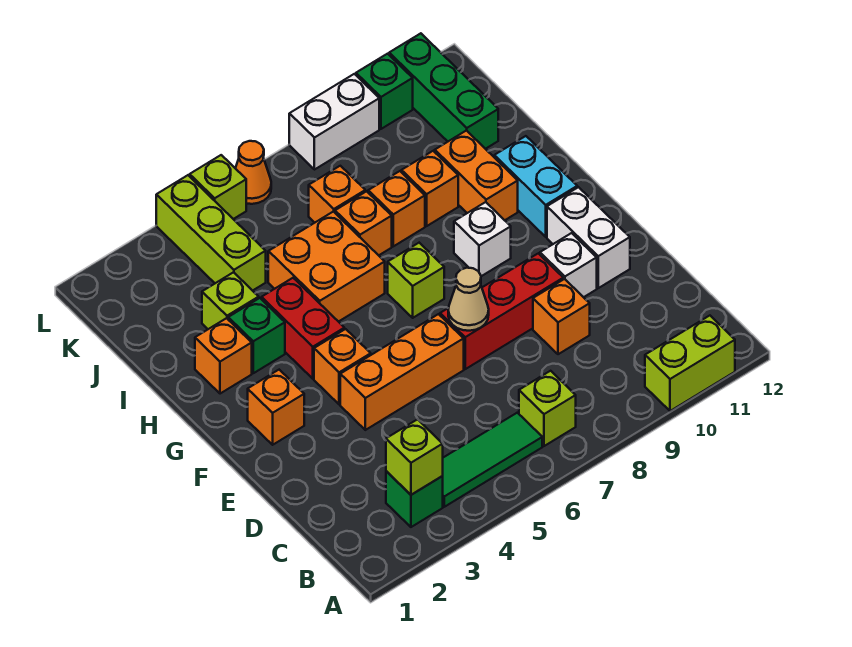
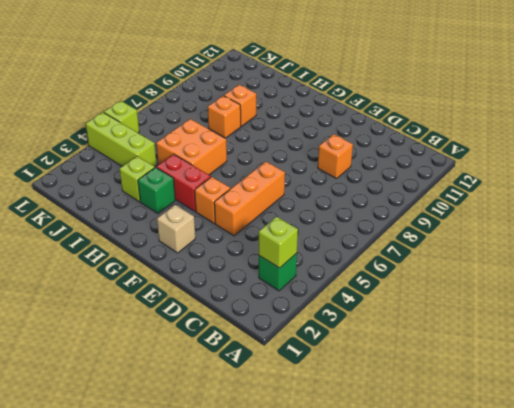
tan brick F2 level 1 -> orange brick F2 level 1
none -> lime brick A10:A11 level 1
none -> green tile B4:B6 level 1
none -> lime brick B7 level 1
none -> red brick E7:E9 level 1

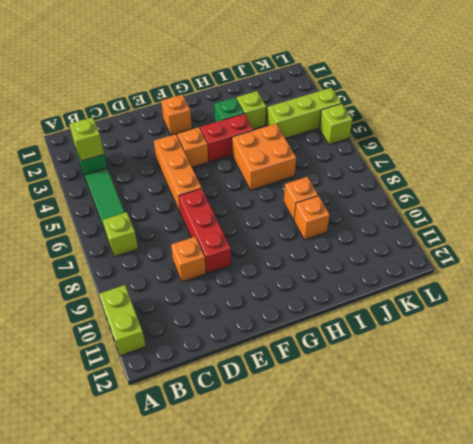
none -> white brick E10 level 1
none -> white brick E11:F11 level 1
none -> lime brick G7 level 1
none -> white brick G9 level 1

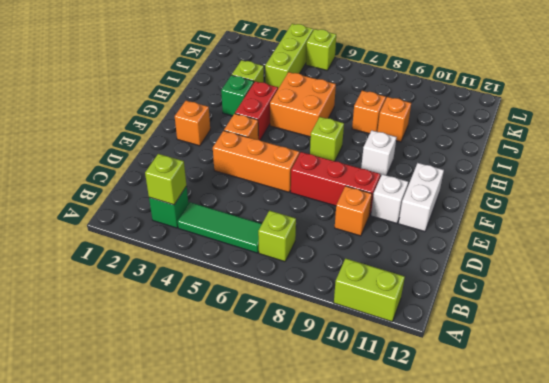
none -> cyan brick G11:H11 level 1
none -> orange brick H2 level 1
none -> orange brick H10:I10 level 1
none -> orange brick I7 level 1

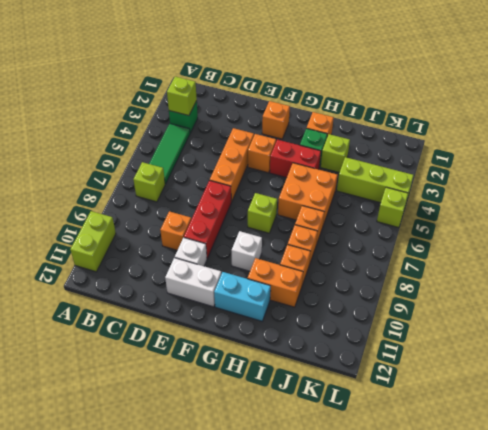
none -> orange brick J7 level 1
none -> green brick J11:L11 level 1
none -> orange cone L6 level 1
none -> white brick L8:L9 level 1

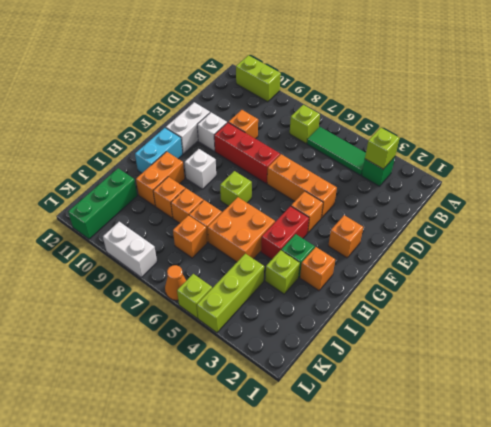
none -> green brick L10 level 1
none -> tan cone E7 level 2

